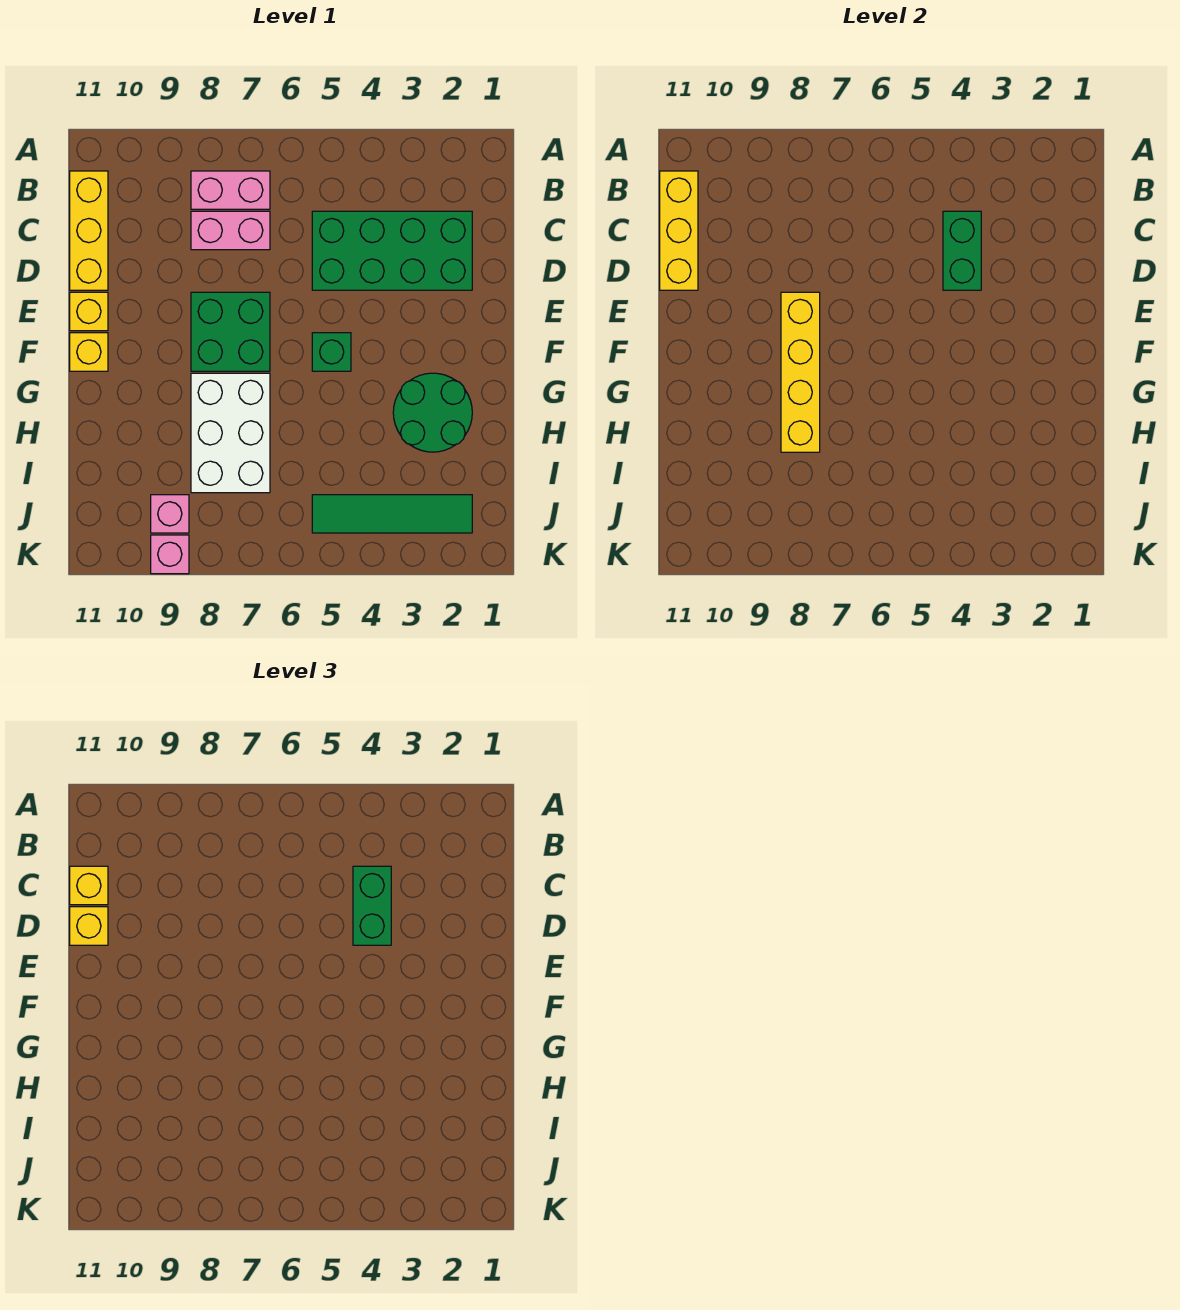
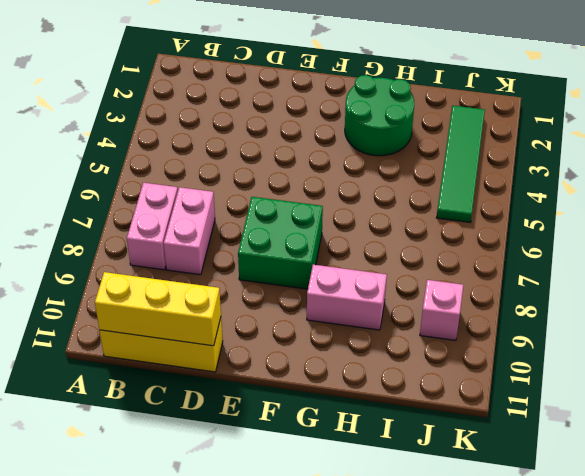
pink brick G9:H9 level 1 -> none
none -> green brick C2:D5 level 1
none -> yellow brick E11 level 1
none -> green brick F5 level 1

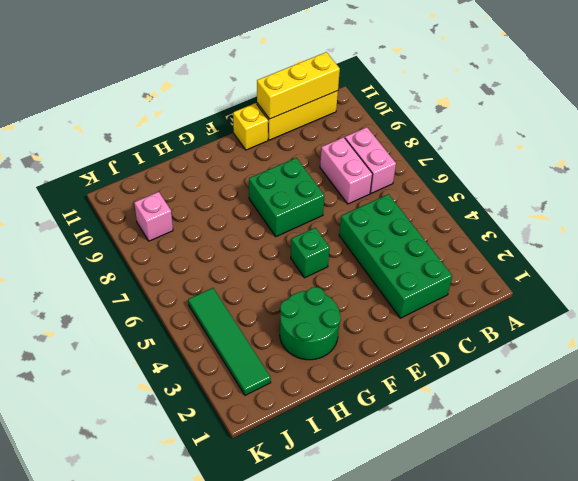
none -> yellow brick F11 level 1
none -> white brick G7:I8 level 1
none -> pink brick K9 level 1

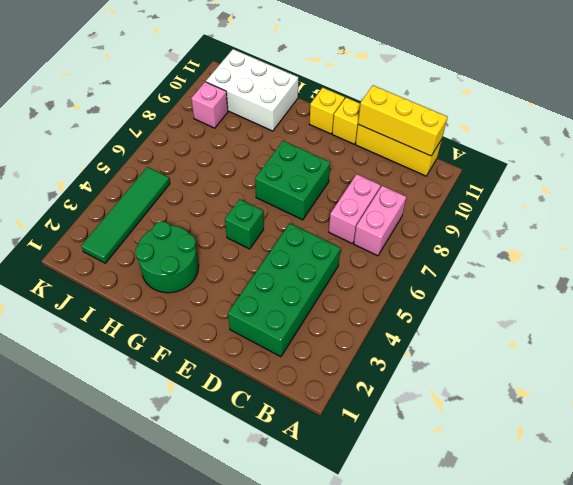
white brick H10:J11 level 1 -> white brick G7:I8 level 1
none -> pink brick K9 level 1
none -> green brick C4:D4 level 2
none -> yellow brick E8:H8 level 2

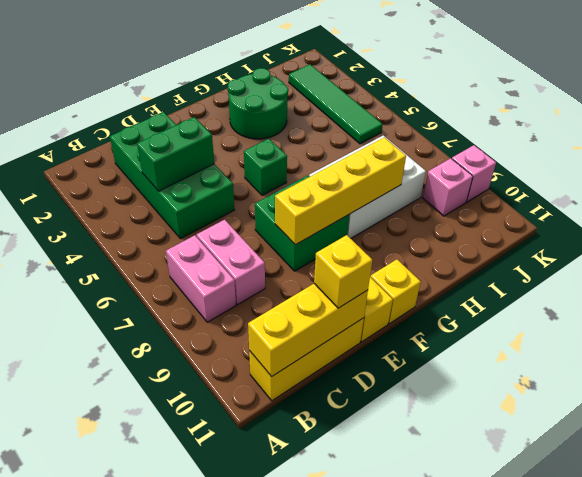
none -> green brick C4:D4 level 3
none -> yellow brick C11 level 3

